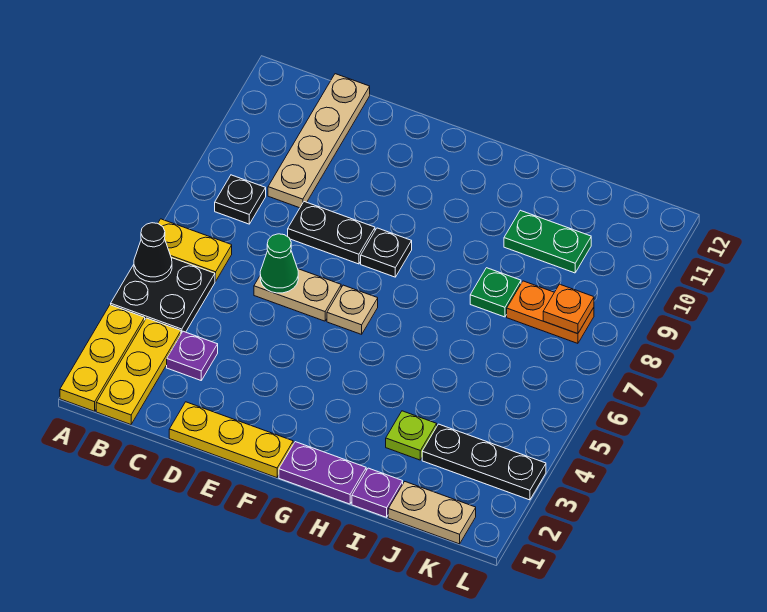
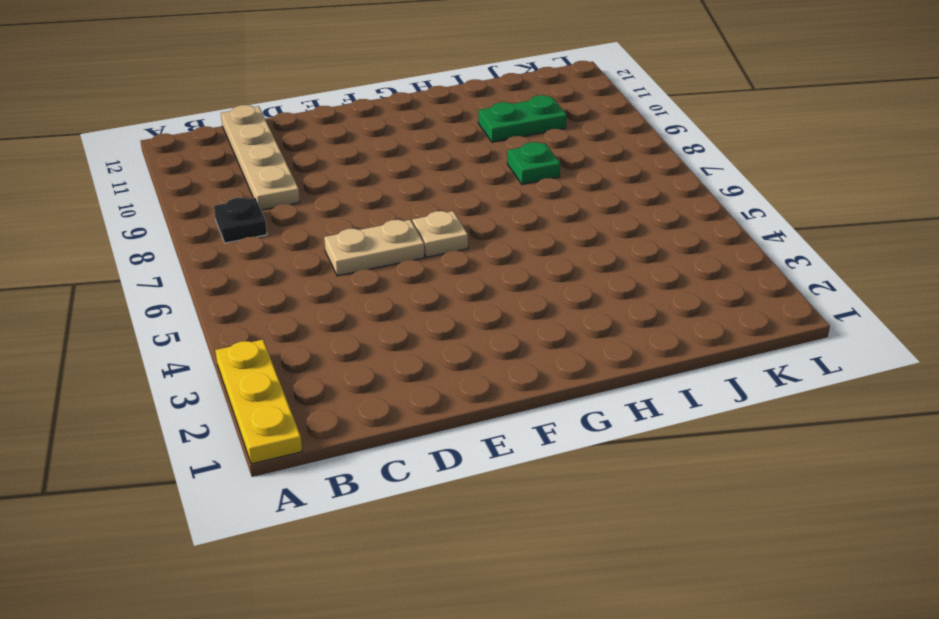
none -> black plate A4:B5 level 1
none -> yellow plate A6:B6 level 1
none -> yellow plate B1:B3 level 1

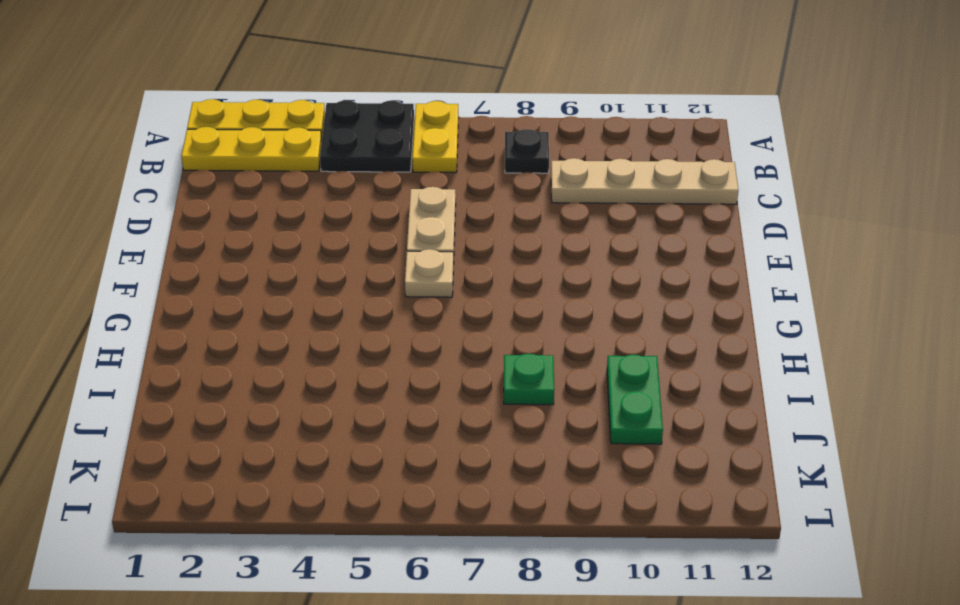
none -> purple plate C3 level 1
none -> yellow plate D1:F1 level 1
none -> black plate D8:E8 level 1

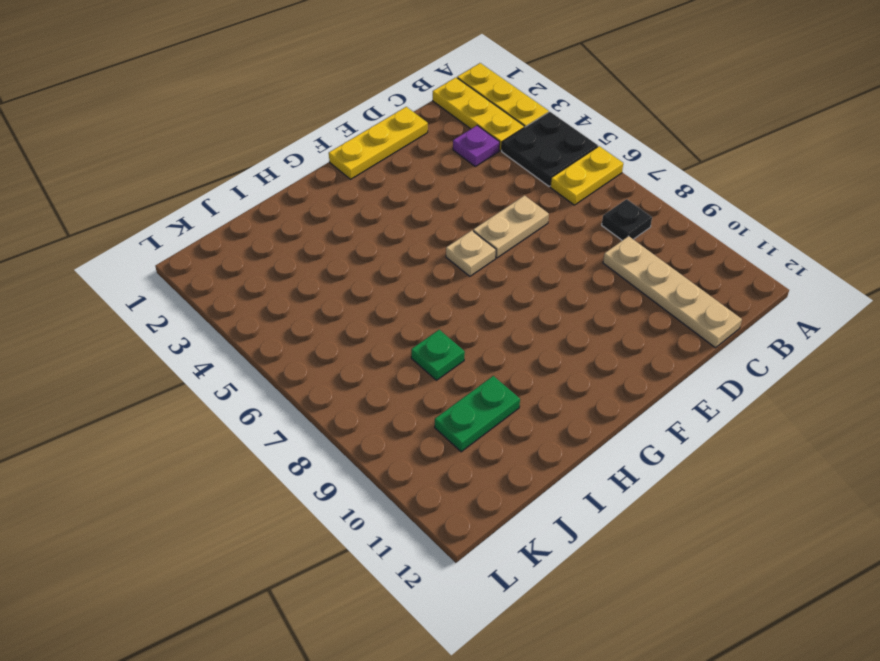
none -> black plate D8:E8 level 1
none -> black plate F8 level 1
none -> purple plate G1:H1 level 1

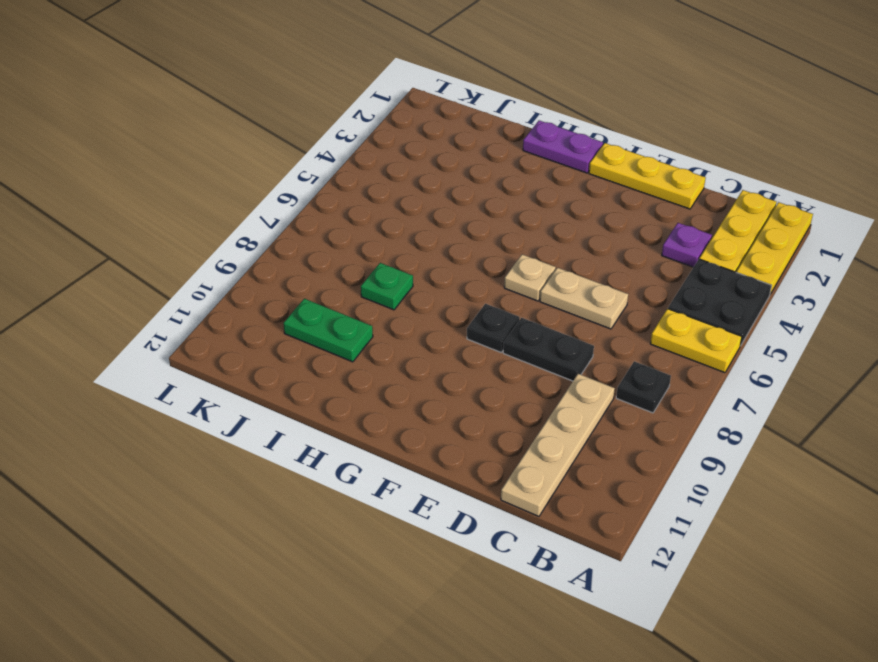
none -> purple plate I1 level 1
none -> lime plate I3 level 1
none -> tan plate J1:K1 level 1

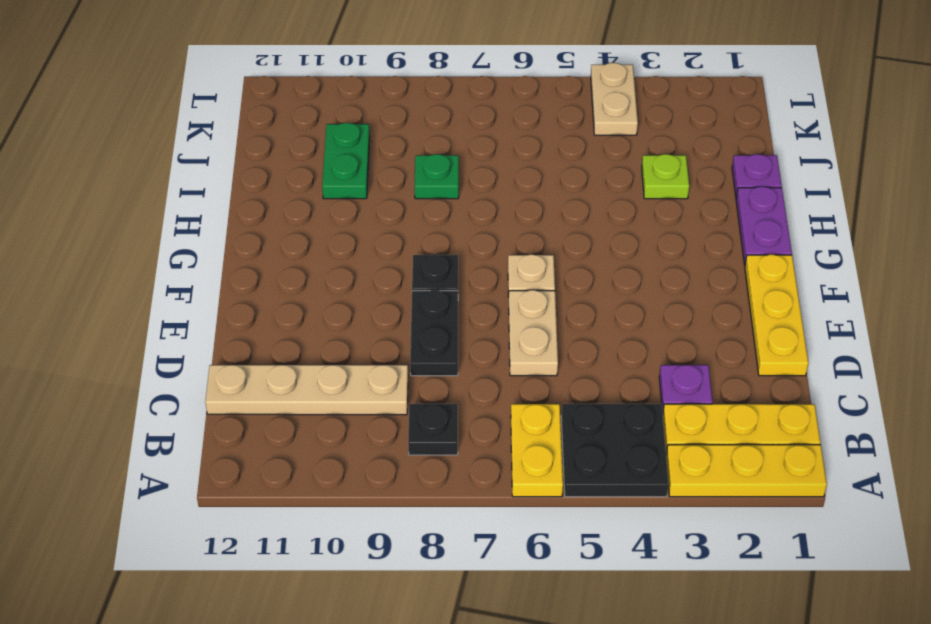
tan plate K4:L4 level 1 -> tan plate J1:K1 level 1
none -> black plate J3:L3 level 1
none -> orange plate J8:K8 level 1
none -> black cone A5 level 2

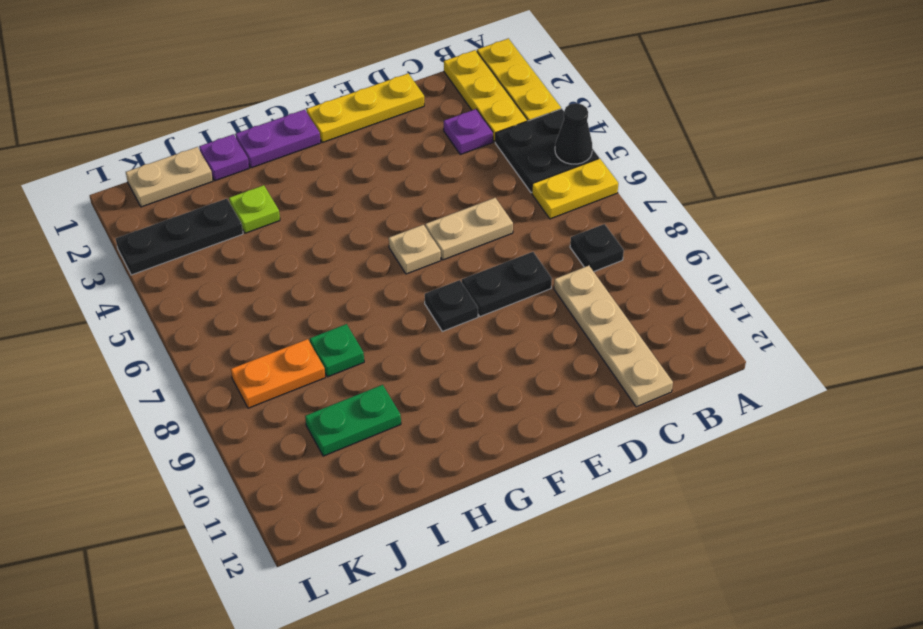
none -> green cone D6 level 2
none -> orange plate K8 level 2

